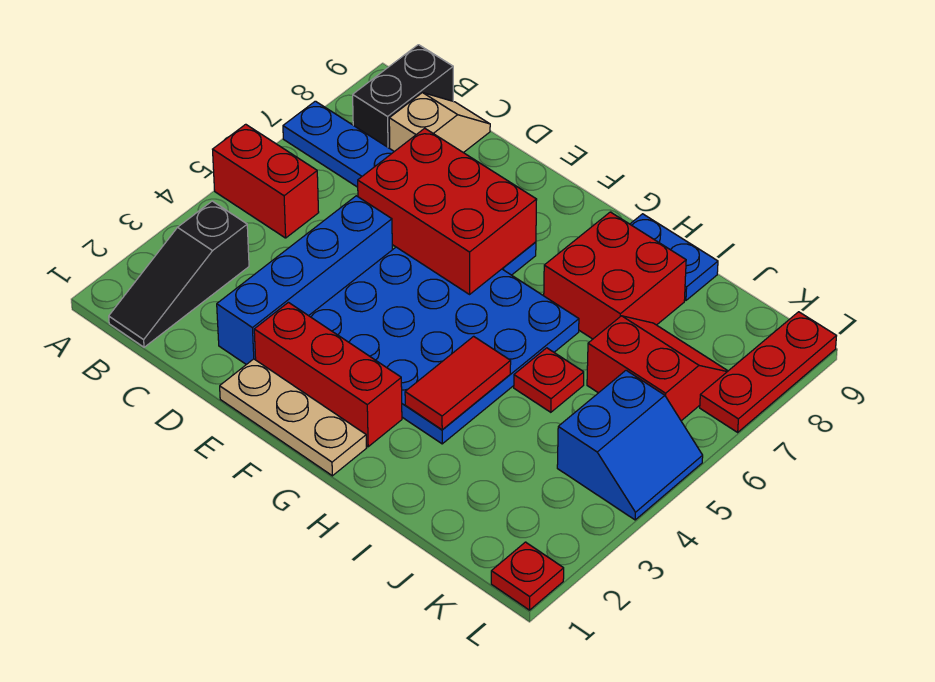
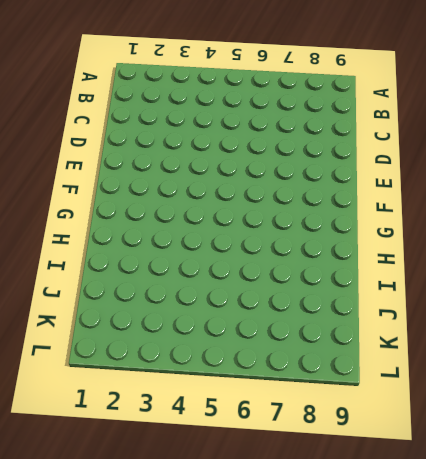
none -> red brick A5:B5 level 1
none -> blue plate A7:F7 level 1
none -> black slope B1:B3 level 1 top 3

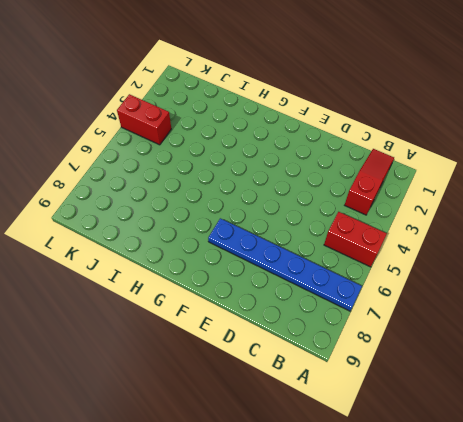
red slope B1:B3 level 1 top 3 -> black slope B1:B3 level 1 top 3
red brick K4:L4 level 1 -> blue slope K4:L5 level 1 top K
none -> black brick B8:B9 level 1
none -> tan slope C8:C9 level 1 top 8
none -> blue brick D2:D5 level 1

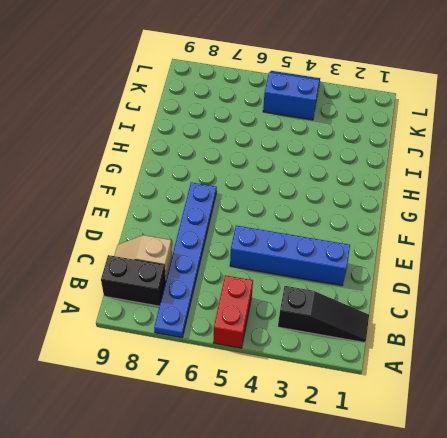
none -> tan plate E1:G1 level 1
none -> red brick E2:G2 level 1
none -> blue plate E3:H6 level 1

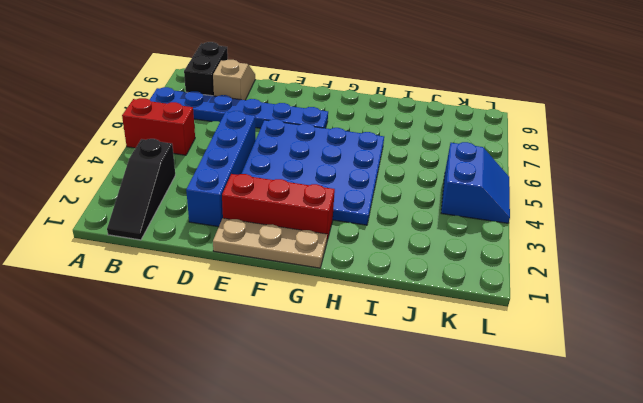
none -> red brick H7:I8 level 1
none -> blue plate H9:I9 level 1
none -> red plate I5 level 1

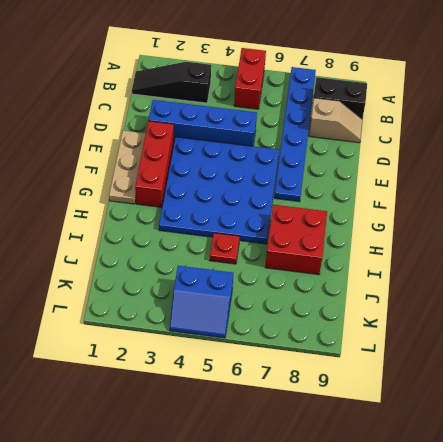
none -> blue plate H9:I9 level 1
none -> red slope J6:K7 level 1 top 6
none -> red plate L1 level 1

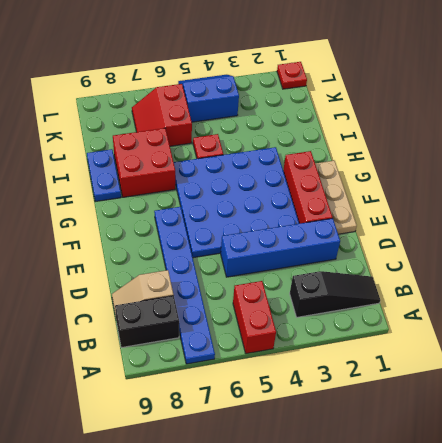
none -> red plate L7:L9 level 1
none -> red brick D6:F7 level 2
none -> red tile H3:H4 level 2

